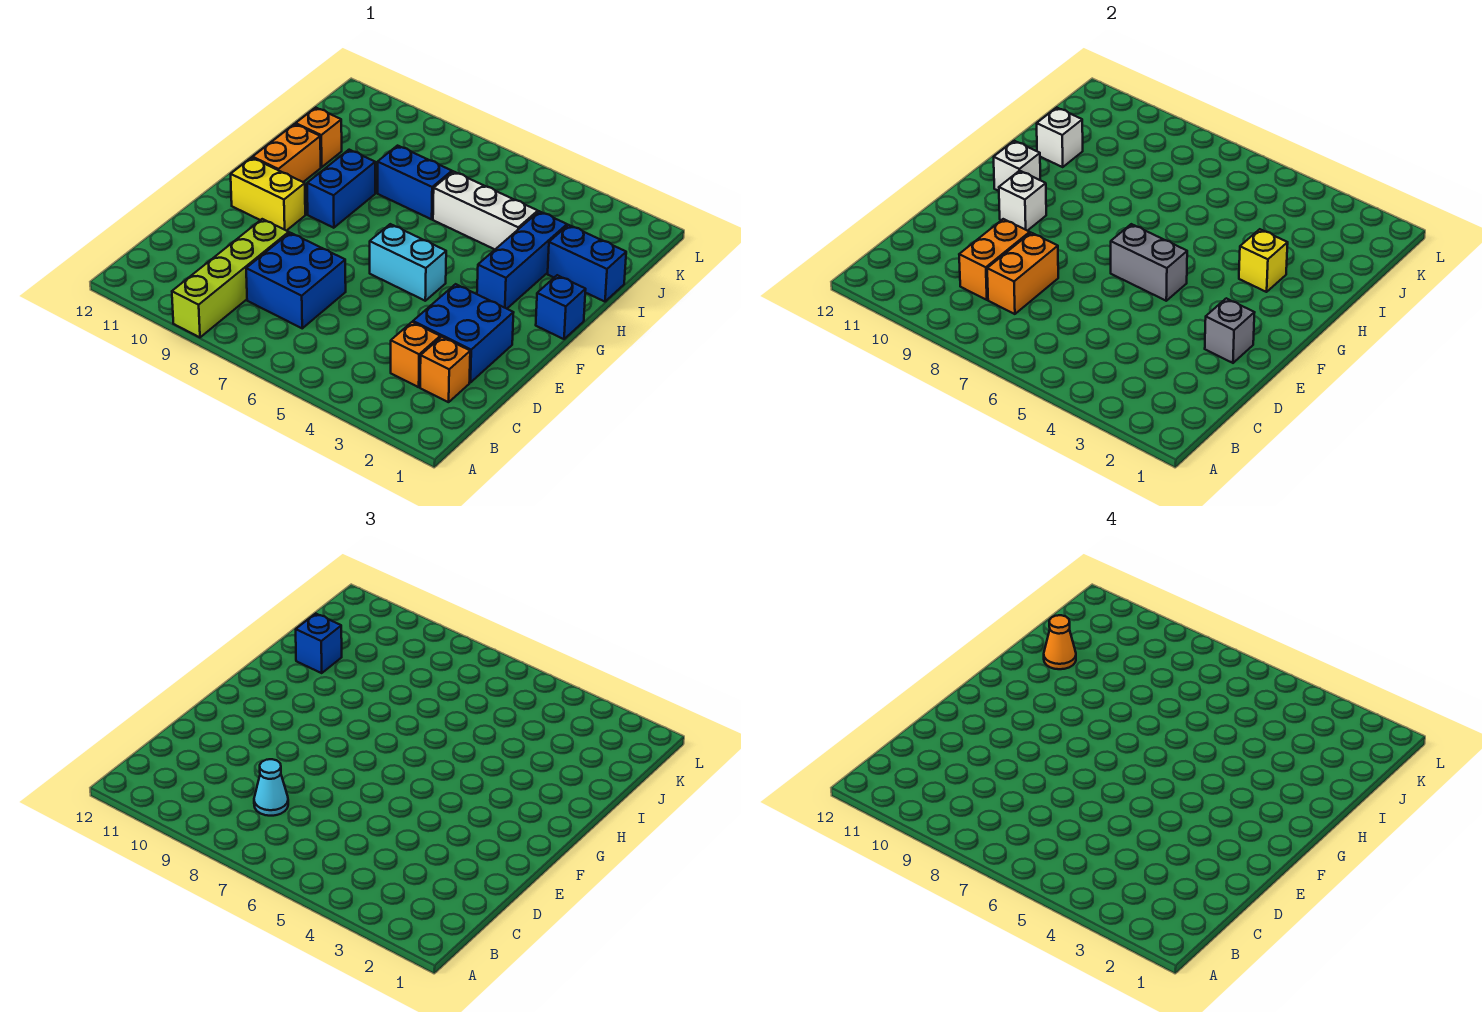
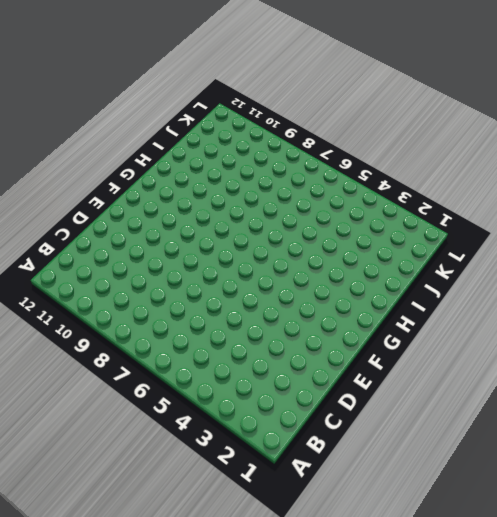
none -> lime brick A9:D9 level 1
none -> orange brick C2 level 1
none -> orange brick C3 level 1

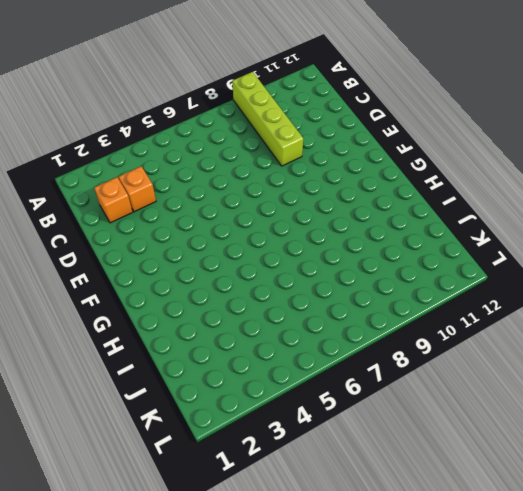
none -> blue brick C7:D8 level 1
none -> blue brick D2:E3 level 1
none -> cyan brick F5:F6 level 1

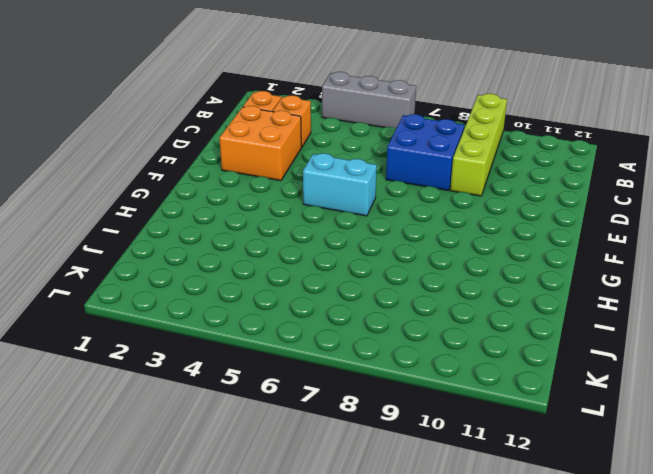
grey brick A4:A6 level 1 -> none
orange brick D2:E3 level 1 -> blue brick D2:E3 level 1
none -> yellow brick F10:F11 level 1
none -> blue brick G1 level 1
none -> blue brick G3:I3 level 1

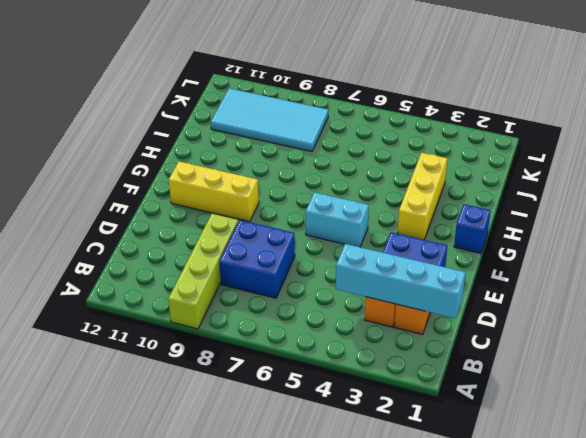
cyan brick C1:C4 level 2 -> none
yellow brick F9:F11 level 1 -> yellow brick F10:F11 level 1
yellow brick G3:I3 level 1 -> blue brick G3:I3 level 1
cyan tile J8:K11 level 1 -> none
none -> blue brick G9:H9 level 1
none -> orange brick G11:H11 level 1
none -> blue brick I1:I2 level 1

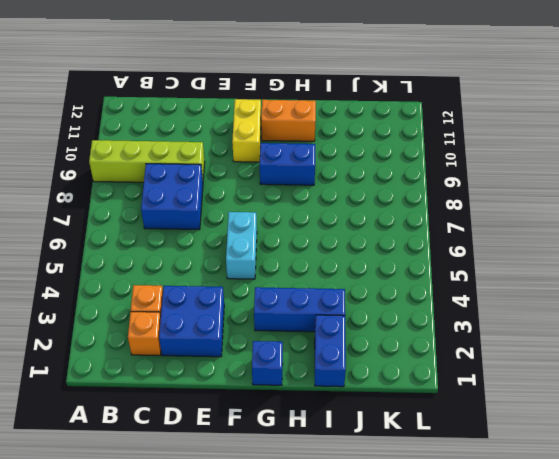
none -> white brick I4:I6 level 1
none -> blue brick I7:I8 level 1
none -> orange brick I11 level 1

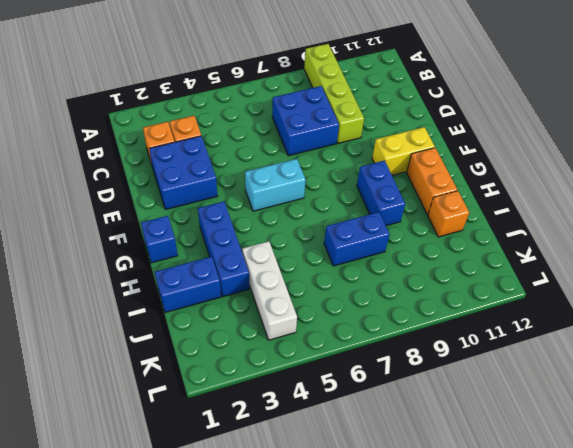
white brick I4:K4 level 1 -> white brick I4:I6 level 1
none -> orange brick C8:D8 level 2
none -> orange brick C9:D9 level 2
none -> grey brick E2 level 2

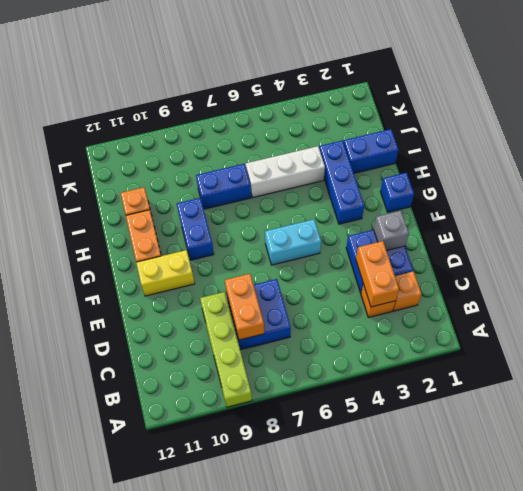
orange brick C3:D3 level 2 -> orange brick C9:D9 level 2
none -> grey brick F5:F6 level 2
none -> white brick F10 level 2
none -> white brick G11 level 2

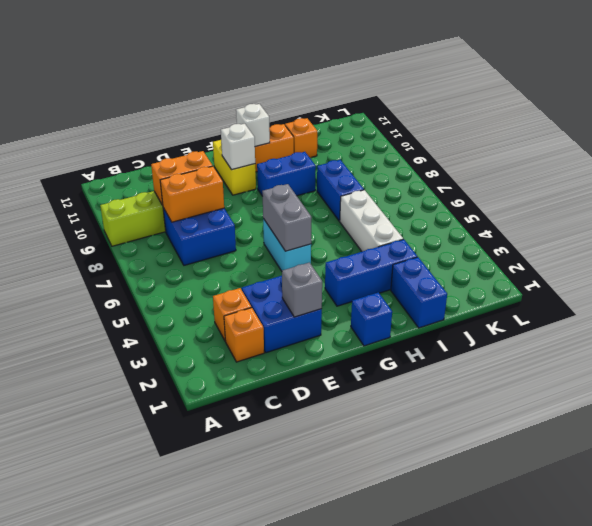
none -> yellow brick H3 level 2
none -> white brick I11 level 2
none -> cyan cone C8 level 3

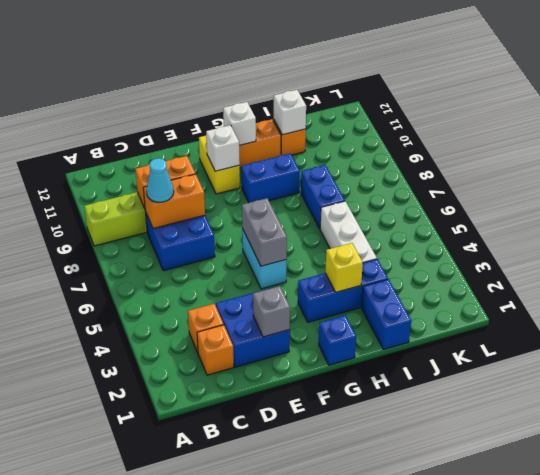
none -> blue brick I11 level 3
none -> orange cone I11 level 4

